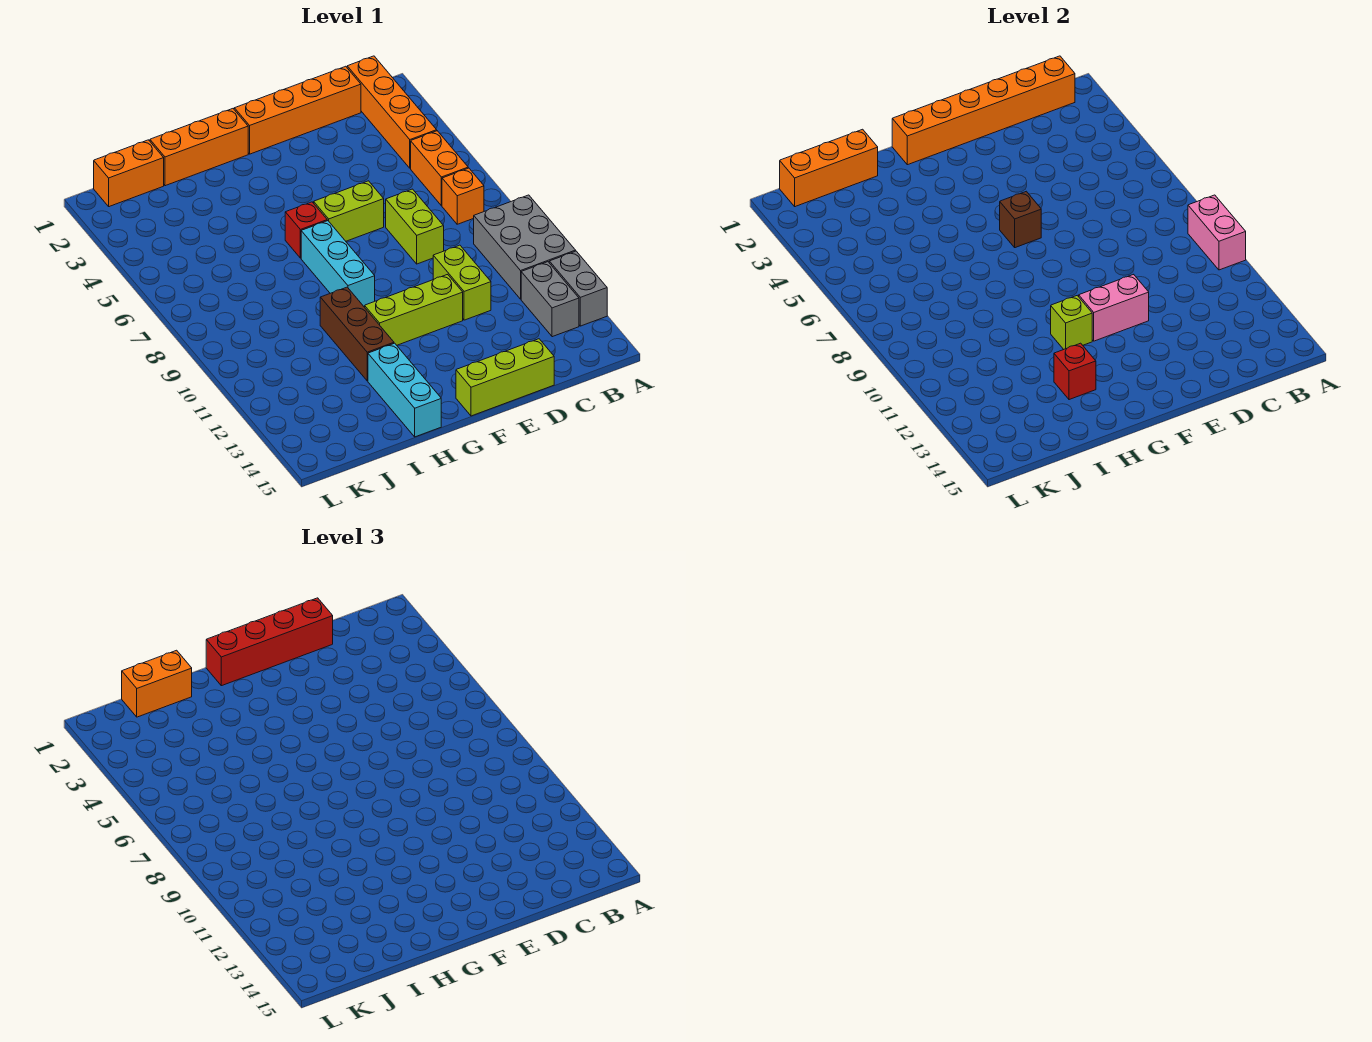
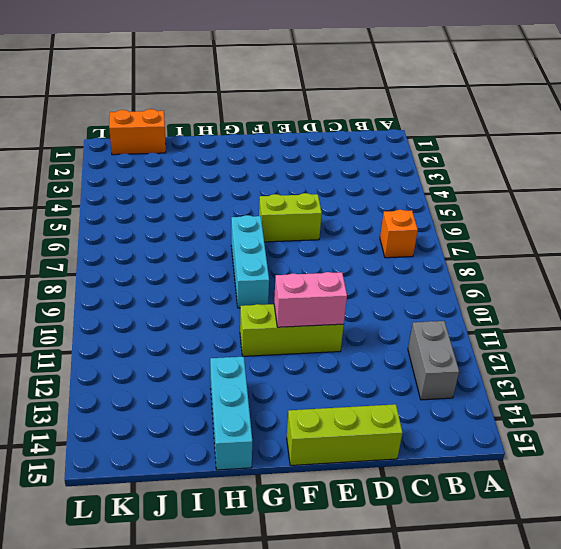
none -> grey brick A9:B11 level 1
none -> grey brick A12:A13 level 1
none -> orange brick B1:B4 level 1

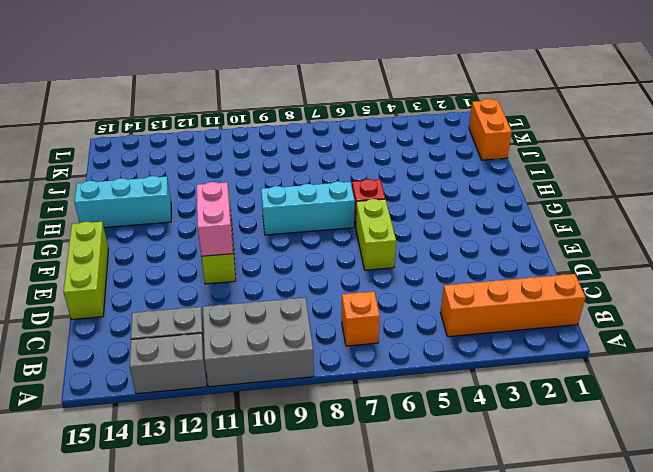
none -> orange brick B5:B6 level 1
none -> orange brick C1:F1 level 1
none -> lime brick D7:D8 level 1

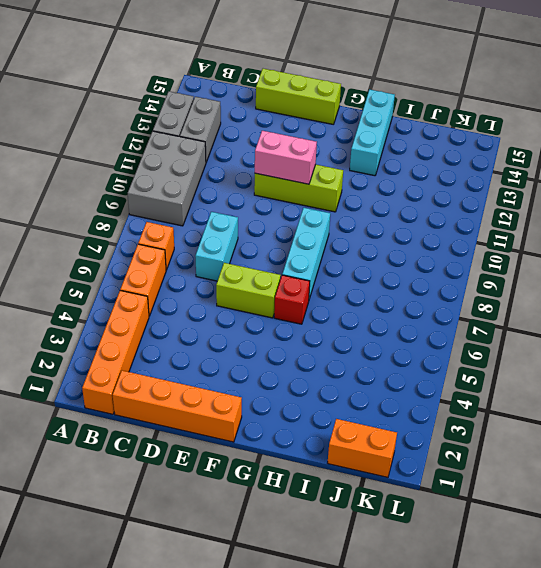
cyan brick D7:D8 level 1 -> lime brick D7:D8 level 1
none -> lime brick D10:D11 level 1
none -> orange brick G1:I1 level 1
none -> brown brick H10:H12 level 1

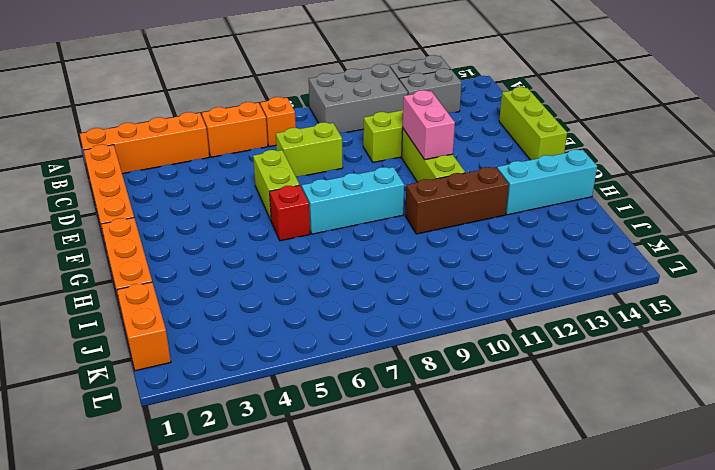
none -> pink brick A9:A10 level 2
none -> orange brick B1:G1 level 2
none -> brown brick F6 level 2

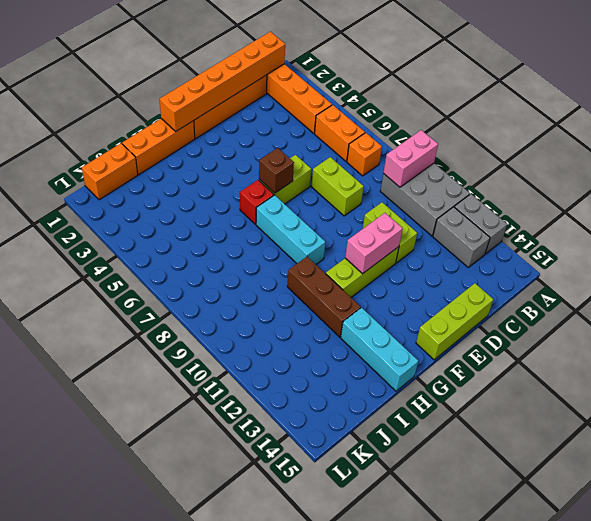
pink brick A9:B9 level 2 -> pink brick A9:A10 level 2
none -> lime brick G11 level 2
none -> red brick H13 level 2
none -> orange brick I1:K1 level 2

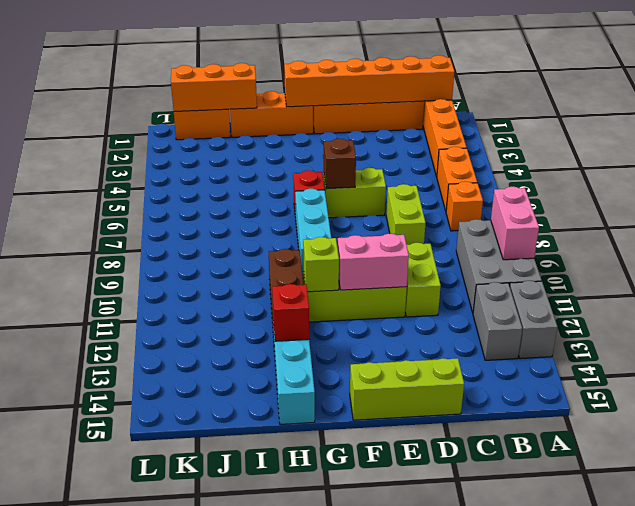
none -> red brick D1:G1 level 3
none -> orange brick I1:J1 level 3

